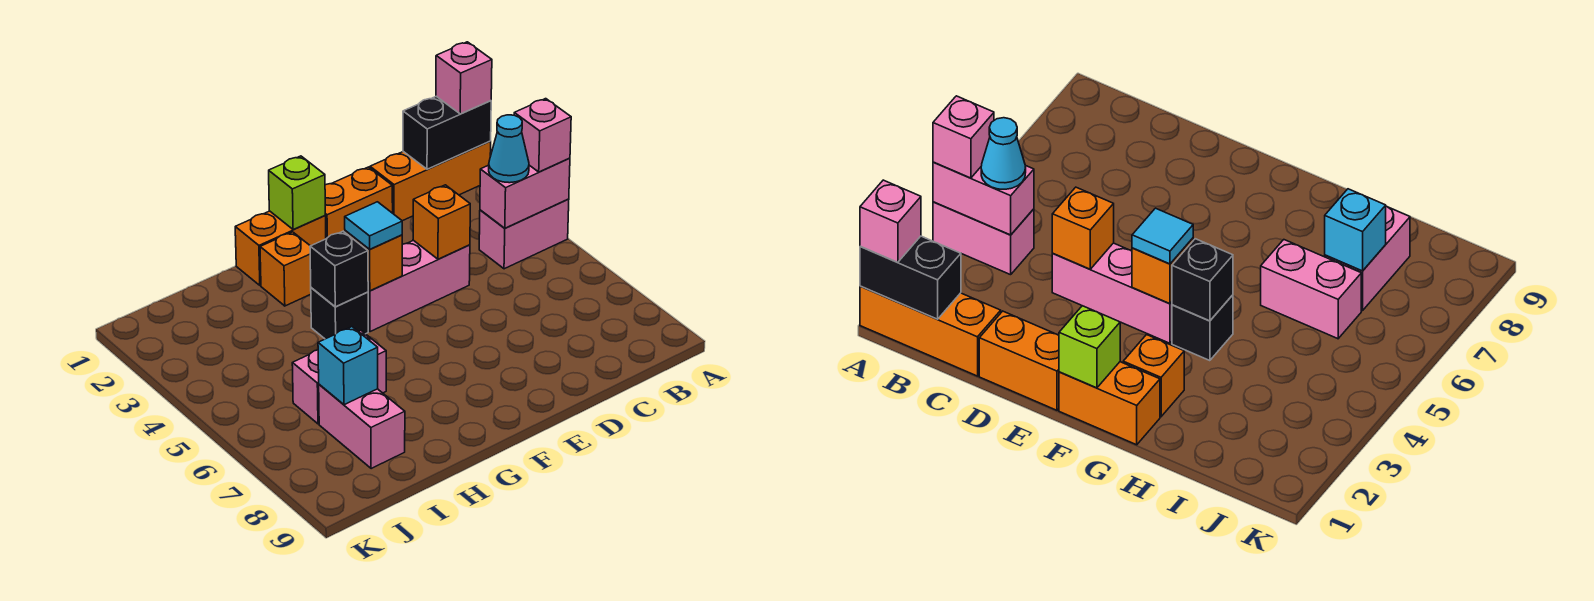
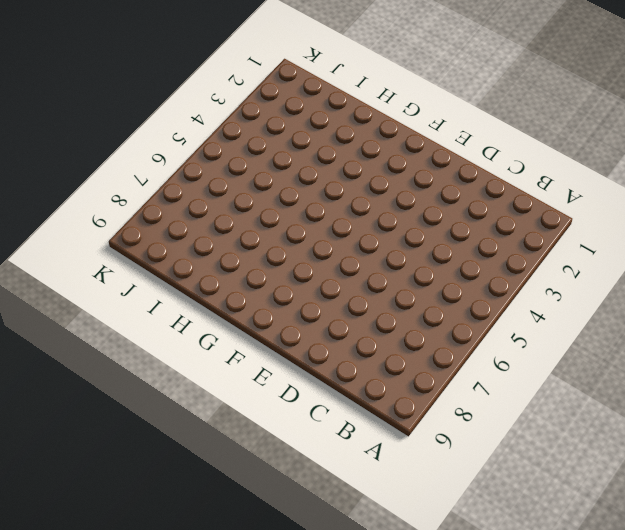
none -> orange brick A1:C1 level 1
none -> pink brick A4:B4 level 1
none -> orange brick D1:E1 level 1

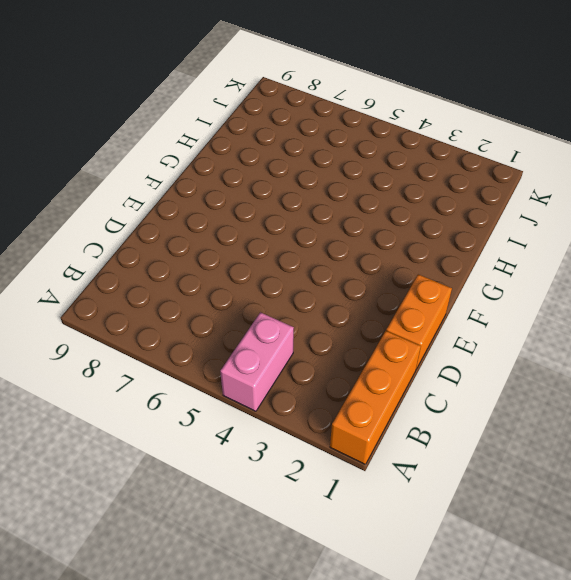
none -> pink brick D4:F4 level 1
none -> orange brick F1:G1 level 1
none -> orange brick G2 level 1

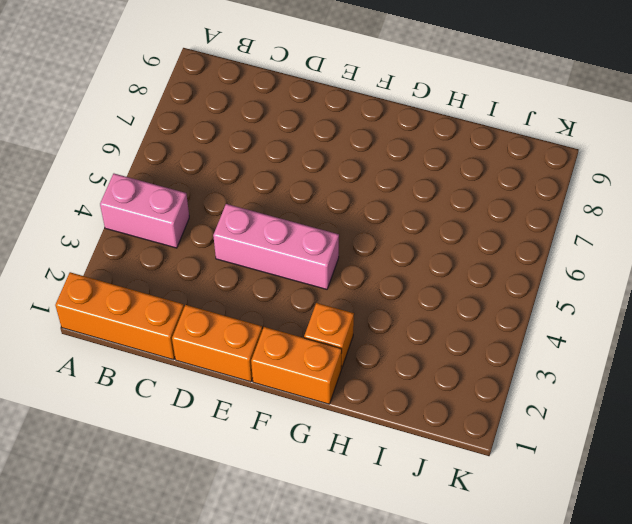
none -> black brick G4 level 1
none -> pink brick H6:I6 level 1
none -> pink brick I7:I8 level 1

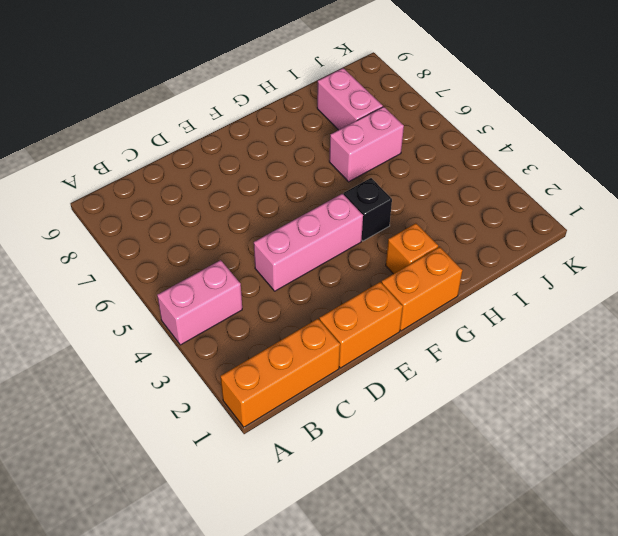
none -> black brick A1:B1 level 2
none -> pink brick A4:B4 level 2
none -> orange brick D4 level 2

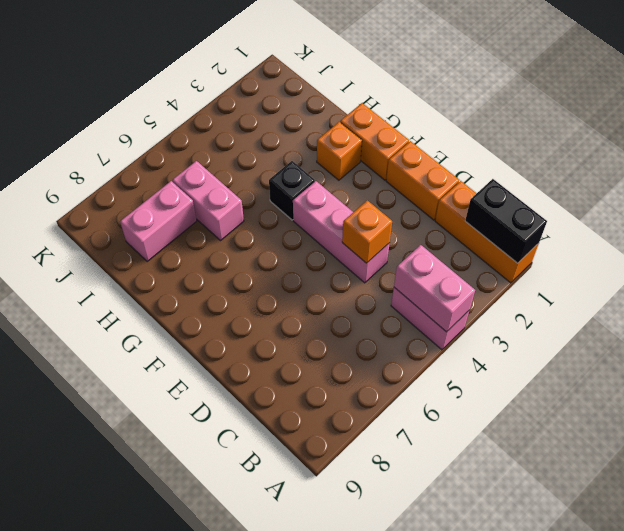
none -> lime brick F1 level 2
none -> orange brick F4 level 2
none -> black brick G4 level 2

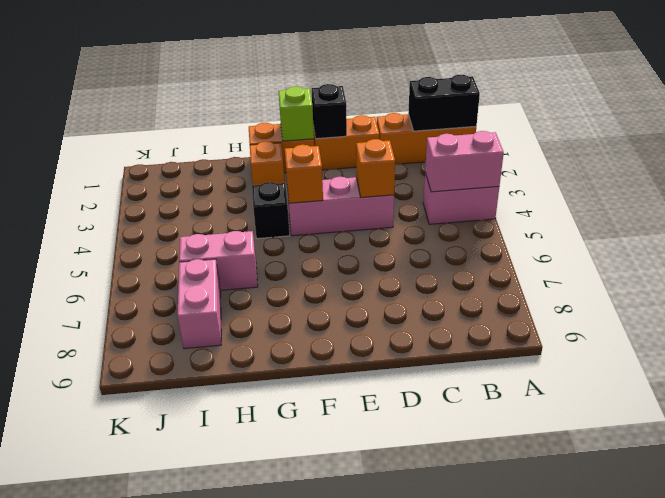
black brick E1 level 2 -> black brick G4 level 2
none -> cyan brick I7 level 2
none -> pink brick A1 level 3
none -> pink brick A4 level 3

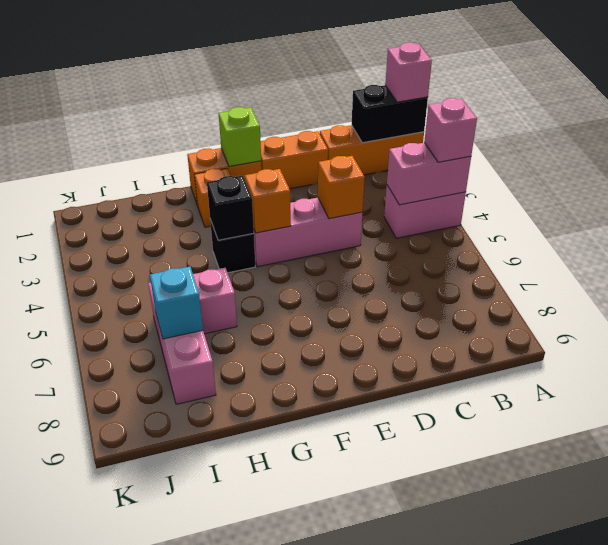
none -> cyan cone B4 level 3
none -> cyan tile F4 level 3

